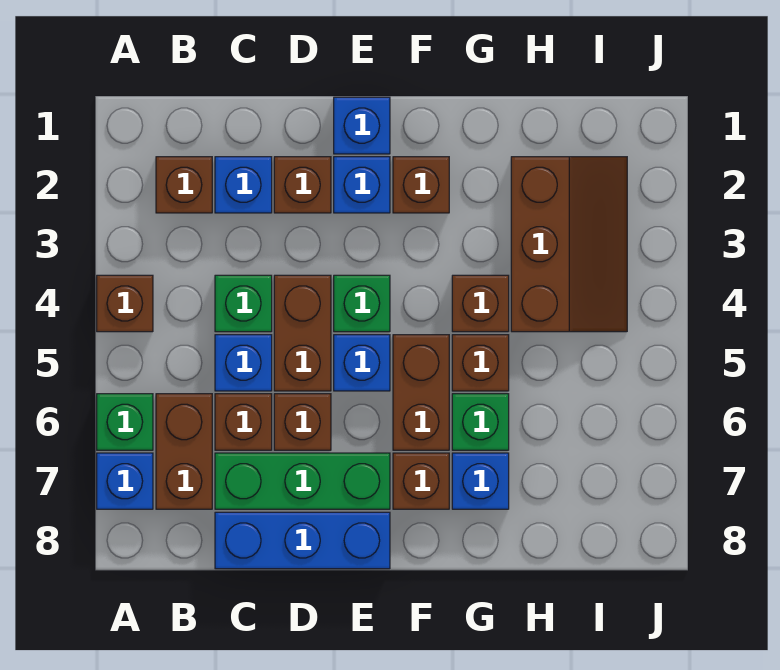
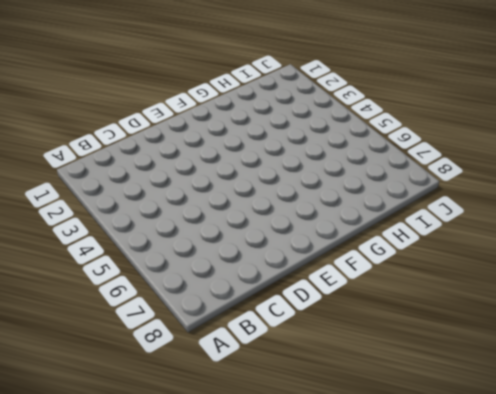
none -> brown brick A4 level 1
none -> green brick A6 level 1
none -> blue brick A7 level 1

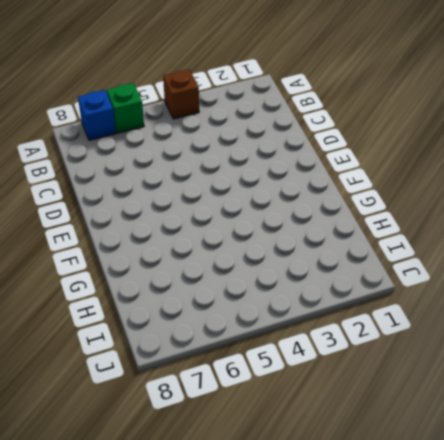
none -> brown brick B2 level 1
none -> brown brick B6:B7 level 1
none -> blue brick C2 level 1

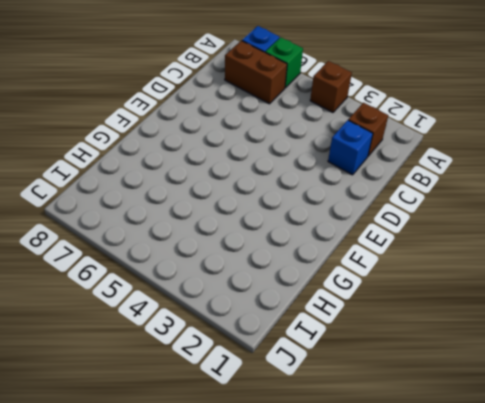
none -> green brick C4 level 1
none -> blue brick C5 level 1
none -> brown brick C6 level 1

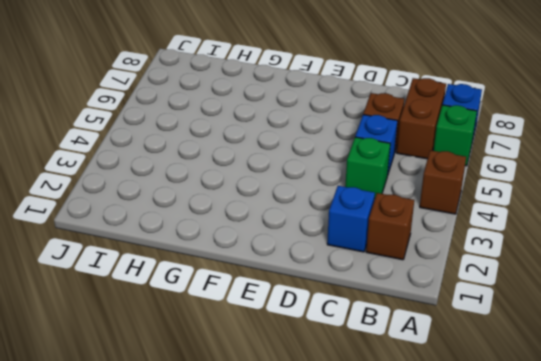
none -> green brick C7:E7 level 1
none -> blue brick C8:E8 level 1
none -> brown brick D2 level 1

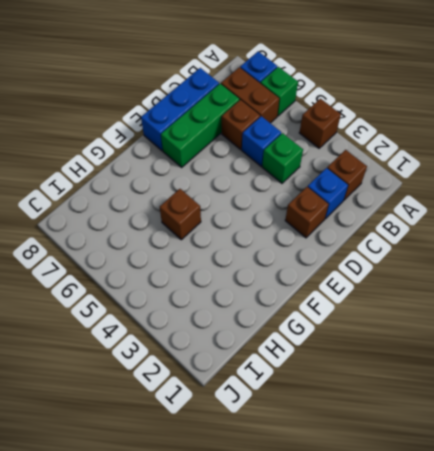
none -> brown brick D4:D5 level 1
none -> brown brick D6 level 1
none -> blue brick E1 level 1

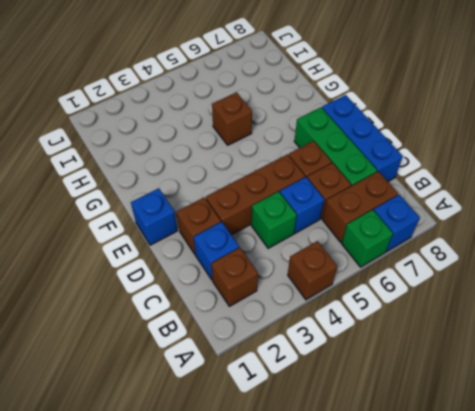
brown brick D3:D5 level 1 -> brown brick D4:D5 level 1
none -> blue brick E2 level 1
none -> green brick E4 level 1
none -> blue brick E5 level 1

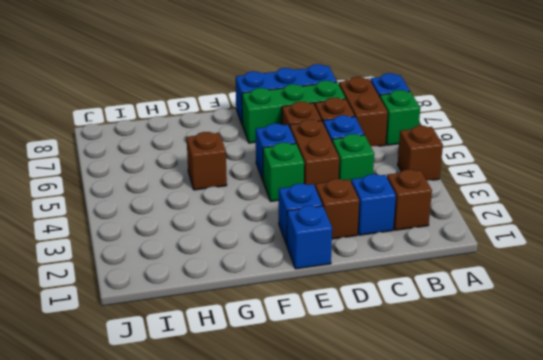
none -> brown brick F2 level 1
none -> brown brick F5:F6 level 1
none -> brown brick F7 level 1

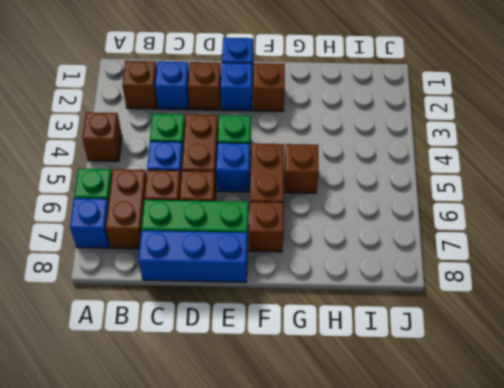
none -> brown brick G4 level 1
none -> green brick G6 level 1
none -> blue brick G7 level 1

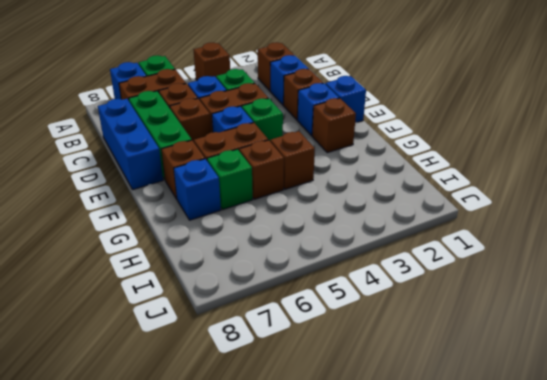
none -> brown slope H2:I4 level 1 top H

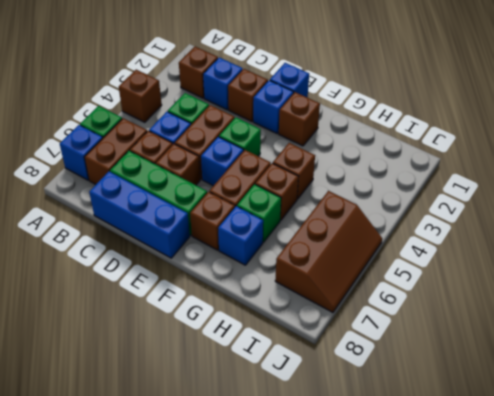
brown slope I5:J7 level 1 top I -> brown slope H2:I4 level 1 top H

